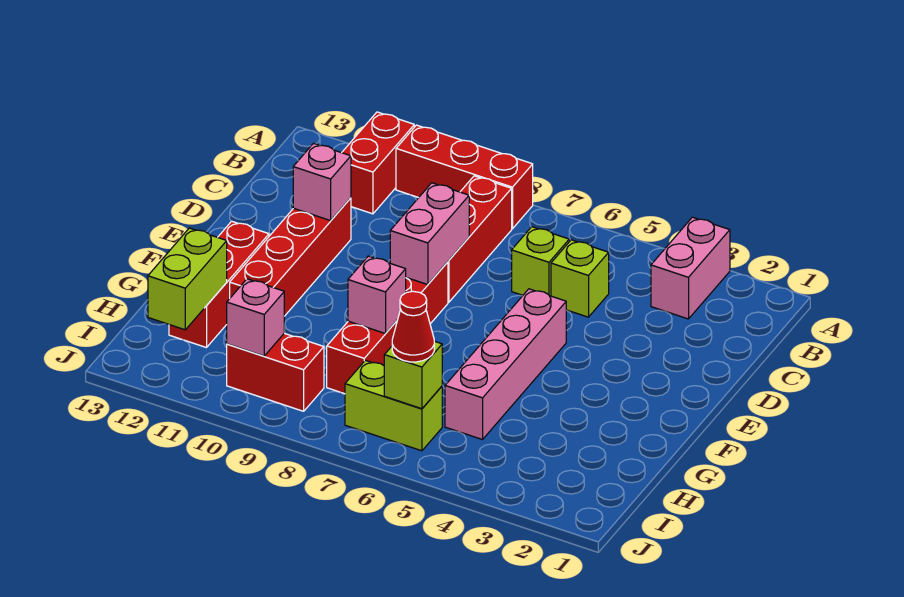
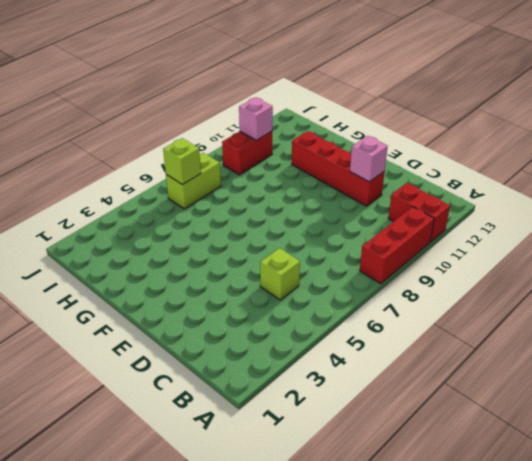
none -> pink brick A3:B3 level 1
none -> red brick B8:D8 level 1
none -> lime brick C6 level 1

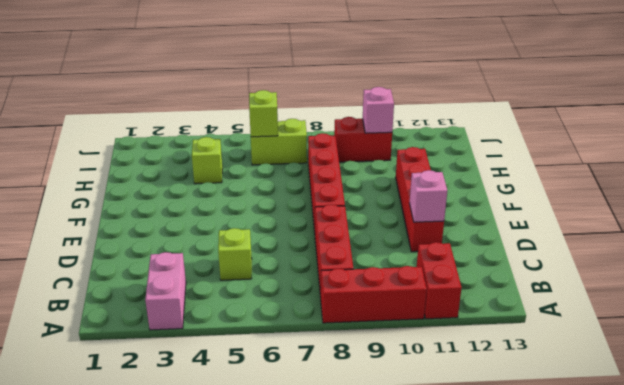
lime brick H4 level 1 -> lime brick C6 level 1
none -> pink brick E5:H5 level 1
none -> red brick F12:H12 level 1
none -> pink brick D8:E8 level 2

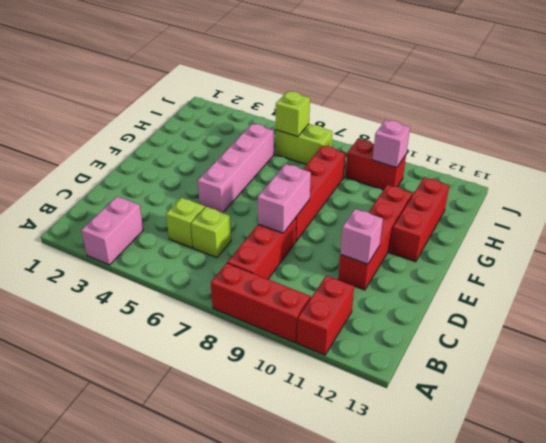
none -> pink brick G8 level 2
none -> lime brick H12:I12 level 2
none -> red cone I6 level 3

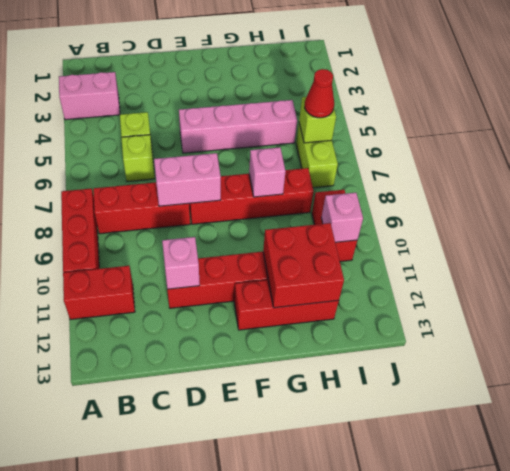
red brick G11:H12 level 2 -> lime brick H12:I12 level 2

